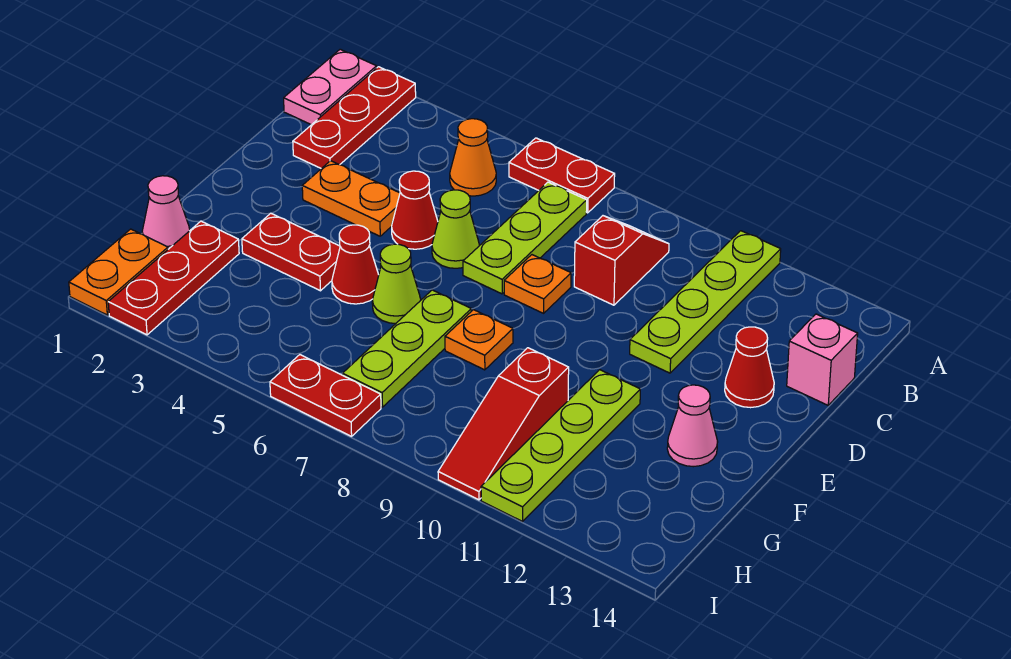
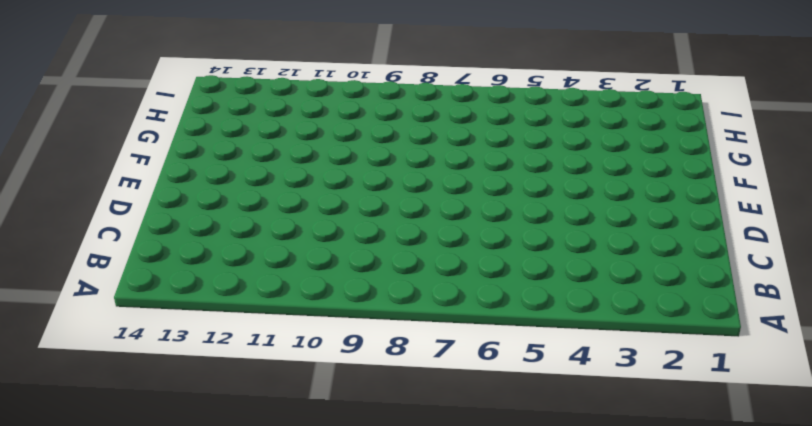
none -> pink plate A1:B1 level 1
none -> red plate A2:C2 level 1
none -> red plate A6:A7 level 1

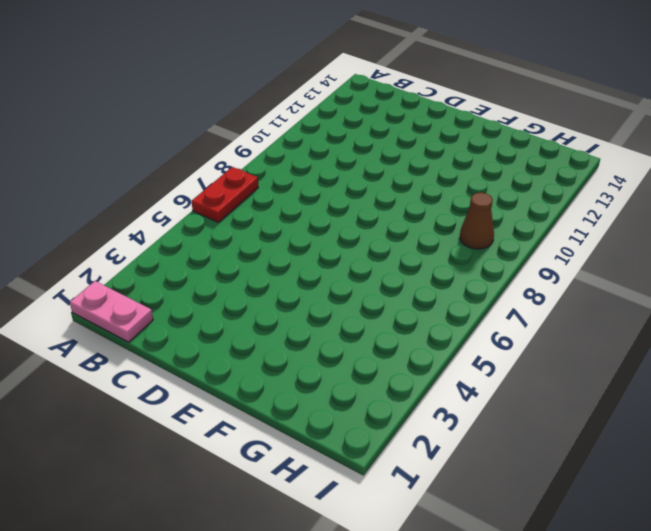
brown cone H9 level 1 -> none
none -> red plate A2:C2 level 1
none -> lime plate A11:D11 level 1
none -> orange cone B5 level 1

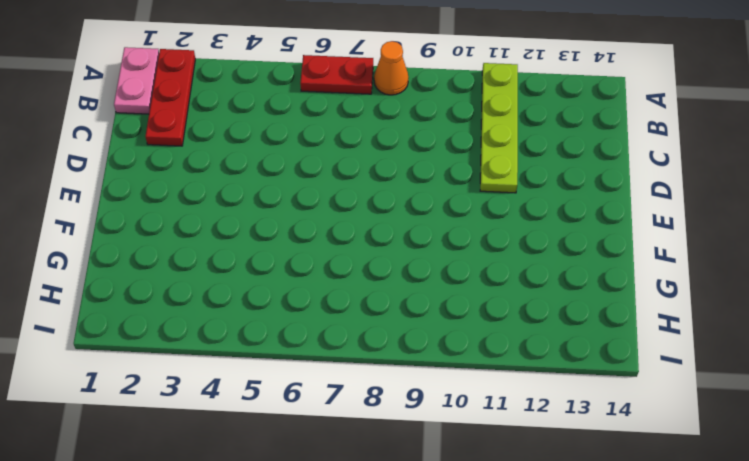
orange cone A8 level 1 -> orange cone B5 level 1
none -> lime plate B7:D7 level 1
none -> red slope B9:C9 level 1 top C
none -> pink brick C14 level 1

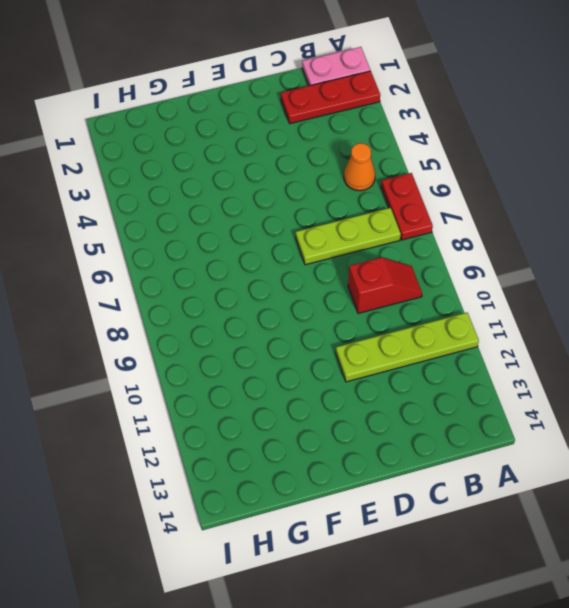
none -> pink brick C14 level 1
none -> orange plate D3:D4 level 1
none -> red cone D5 level 1

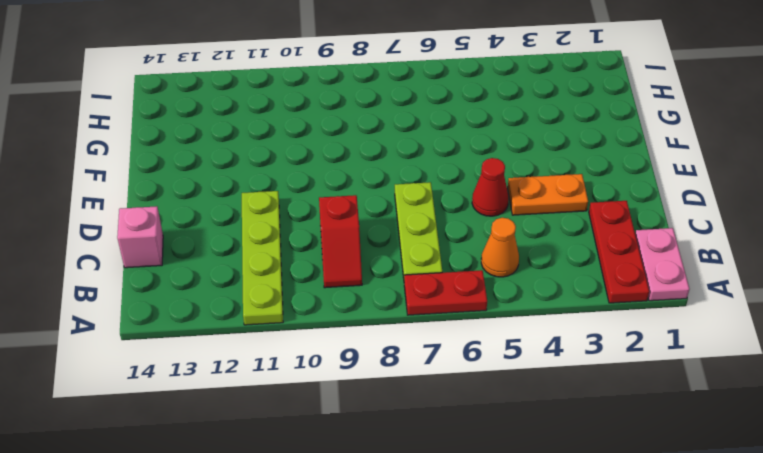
none -> lime cone D6 level 1
none -> orange plate D8 level 1
none -> red cone D13 level 1

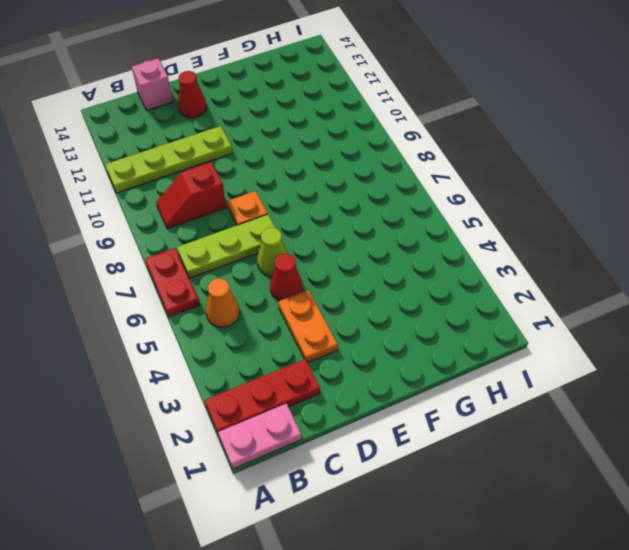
none -> red plate F3:F4 level 1
none -> red cone F5 level 1
none -> lime cone F6 level 1

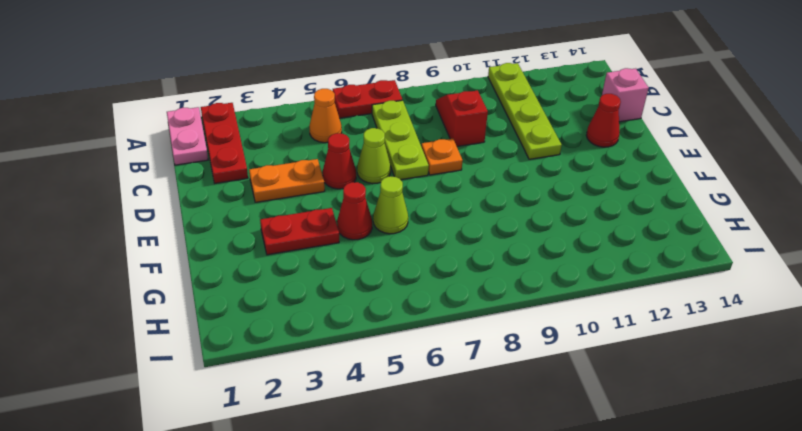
none -> lime plate F7:H7 level 1
none -> orange plate F8 level 1
none -> lime plate F11:I11 level 1

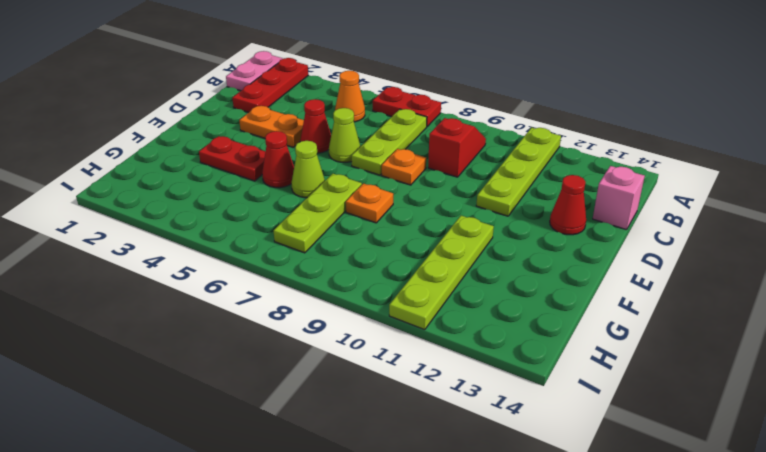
none -> pink cone F13 level 1
none -> pink cone G1 level 1
none -> red plate G2:I2 level 1

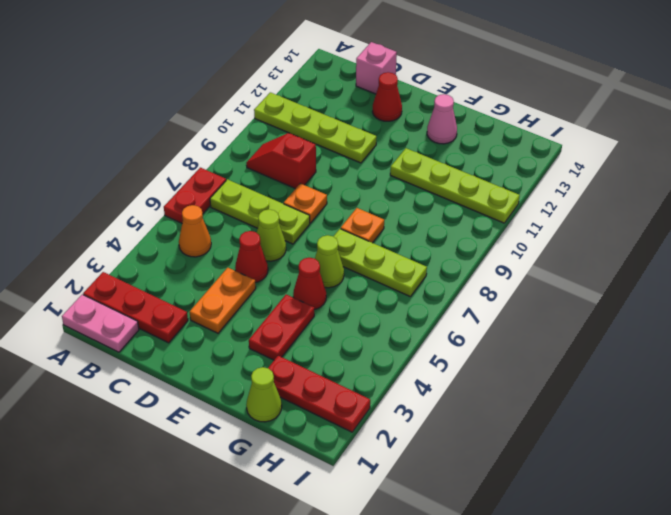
lime cone G1 level 1 -> pink cone G1 level 1
none -> red slope G10:I10 level 1 top G
none -> orange plate H1:I1 level 1
none -> red plate I6:I7 level 1

